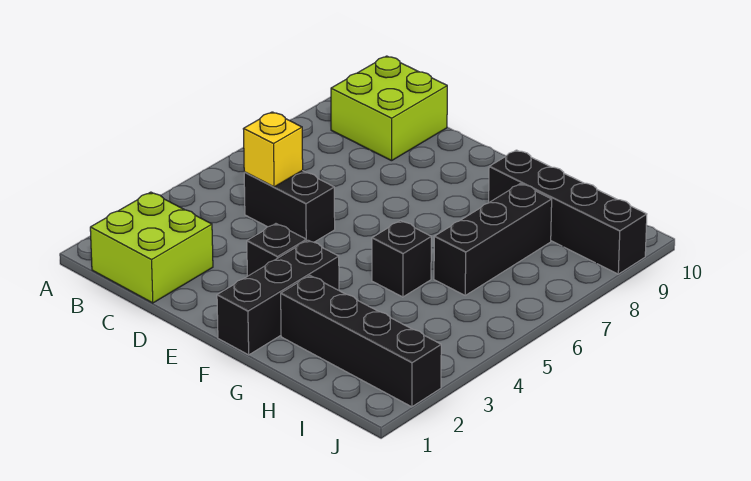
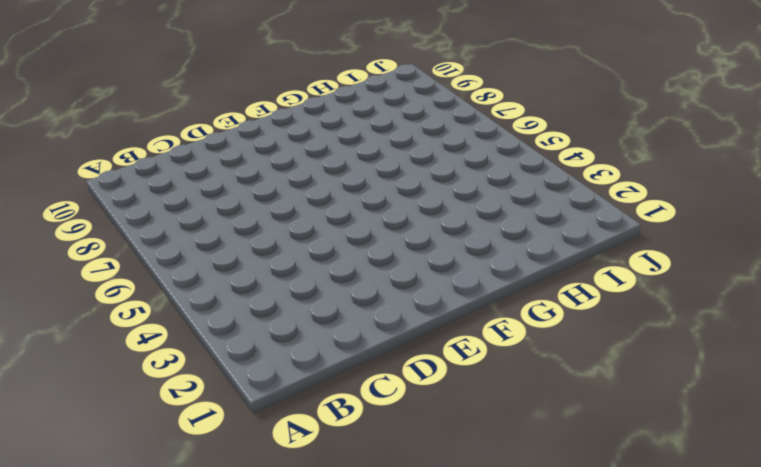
none -> lime brick B1:C2 level 1
none -> lime brick B9:C10 level 1

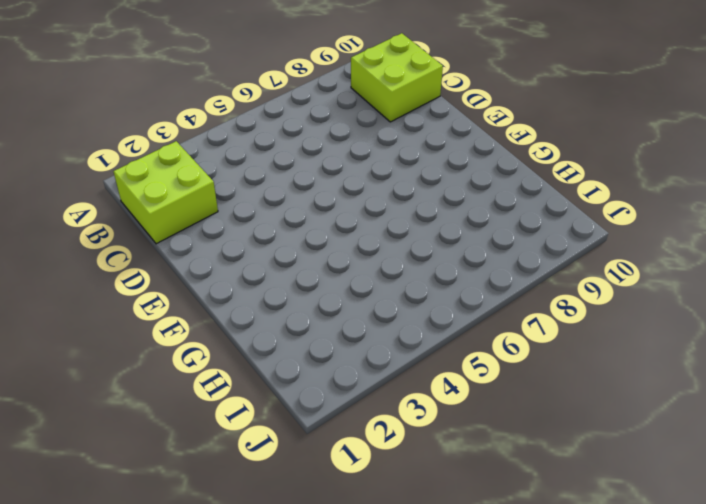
none -> black brick C5:D5 level 1
none -> black brick E3 level 1

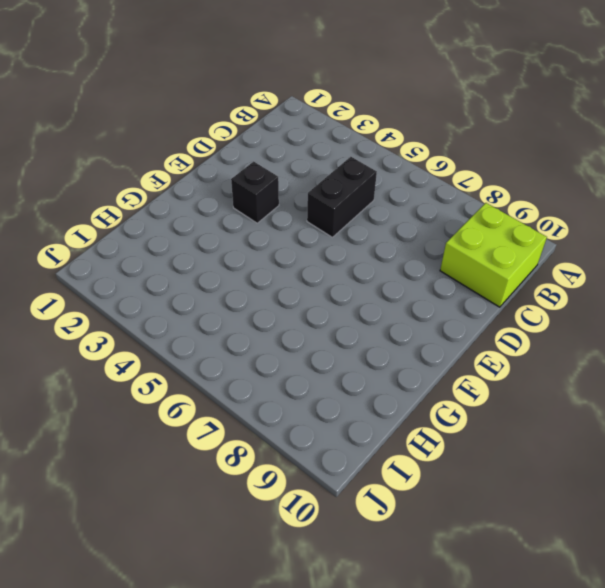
none -> lime brick B1:C2 level 1
none -> black brick F1:F3 level 1

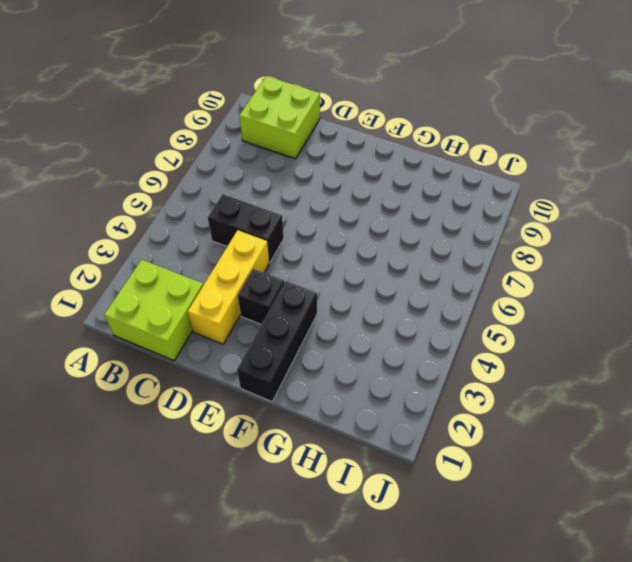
yellow brick D2:D4 level 1 -> none
none -> black brick G2:J2 level 1
none -> black brick G5 level 1

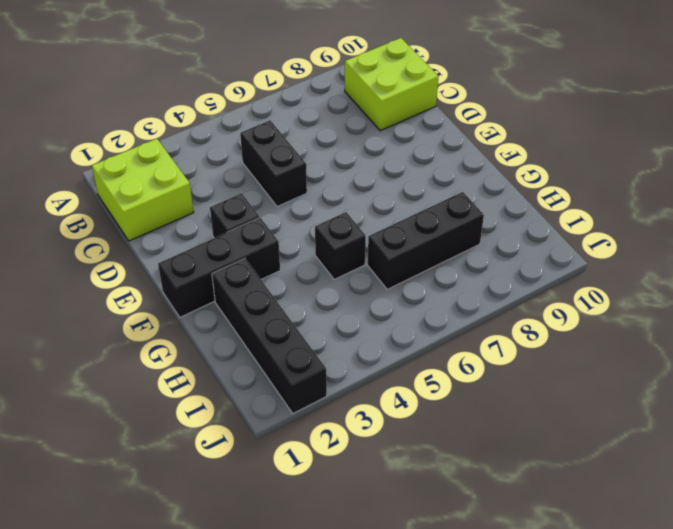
none -> black brick G9:J9 level 1
none -> yellow brick C5 level 2

